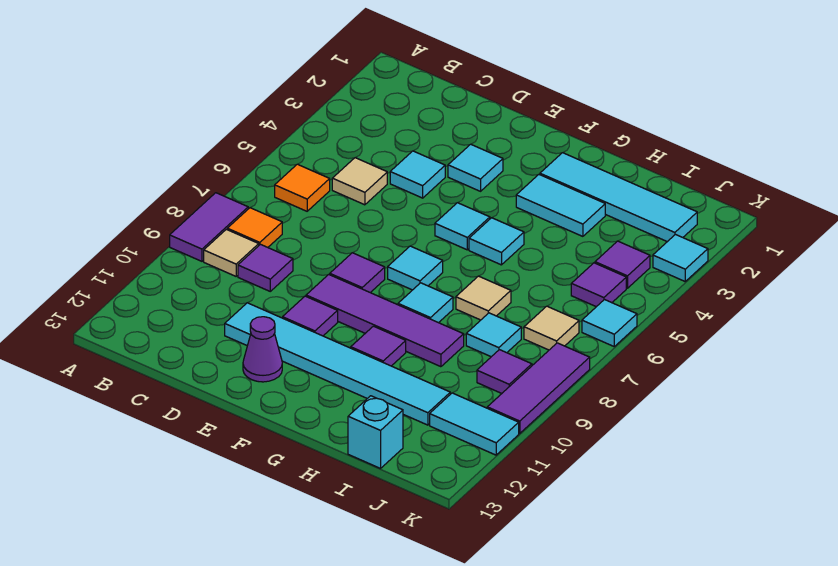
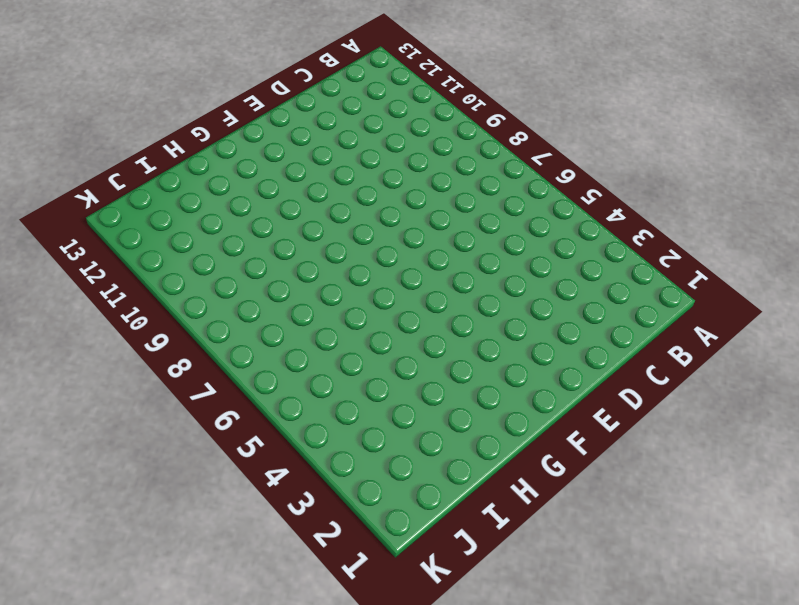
none -> purple tile A8:A9 level 1
none -> orange tile B6 level 1
none -> orange tile B8 level 1
none -> tan tile B9 level 1

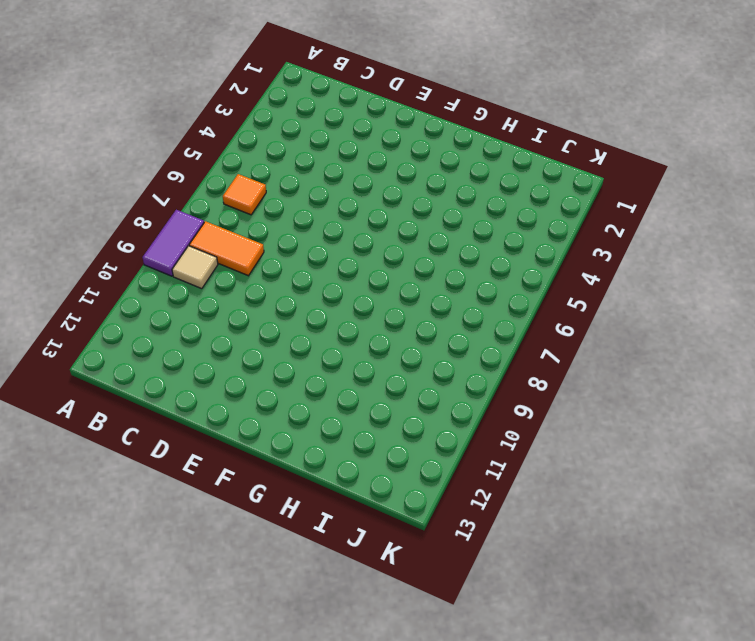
orange tile B8:C8 level 1 -> orange tile B8 level 1
none -> tan tile C5 level 1
none -> purple tile C9 level 1
none -> cyan tile D4 level 1
none -> cyan tile D11:I11 level 1

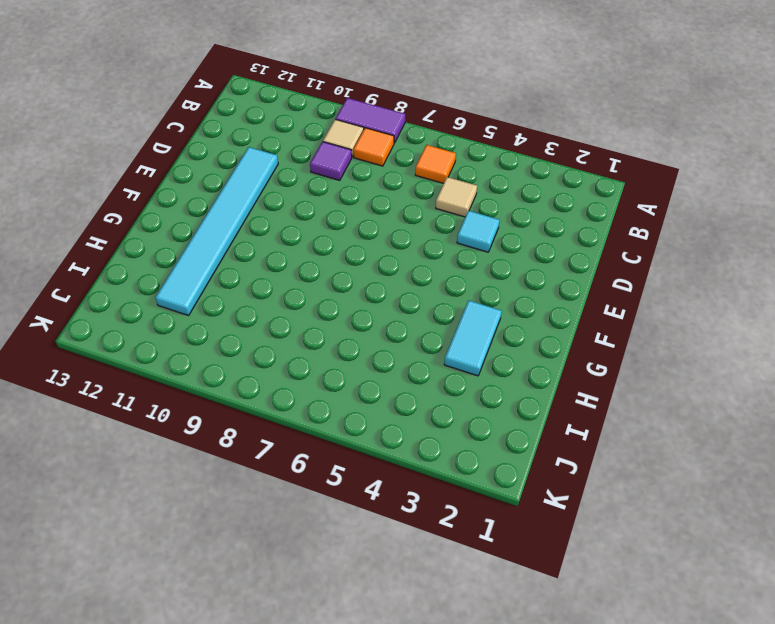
none -> cyan tile E3 level 1
none -> purple tile E8 level 1
none -> purple tile E9:H9 level 1
none -> purple tile E10 level 1

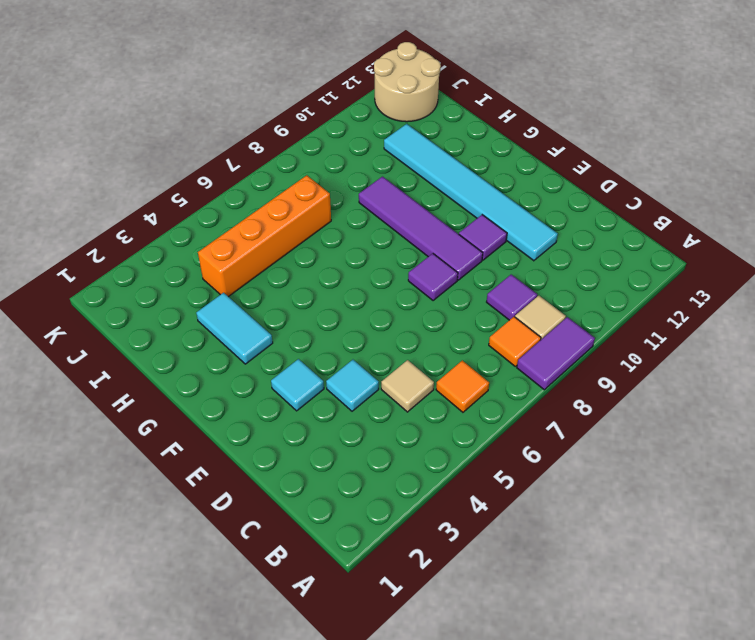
orange brick I4:I7 level 1 -> none
tan round brick J12:K13 level 1 -> none
none -> purple cone E12 level 1
none -> cyan tile F5 level 1
none -> cyan tile F7 level 1
none -> cyan tile G2:J2 level 1

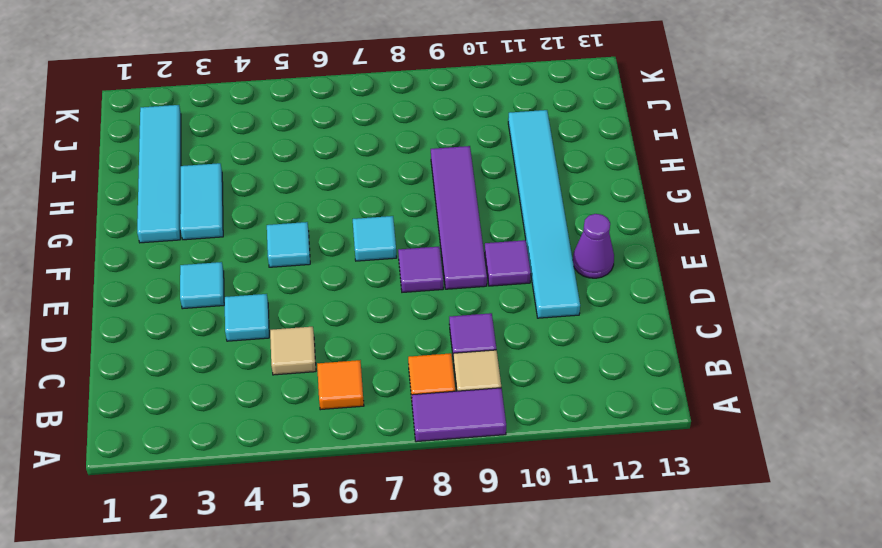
none -> cyan tile G5 level 1
none -> cyan tile G8 level 1
none -> purple tile G10 level 1
none -> tan tile H7 level 1

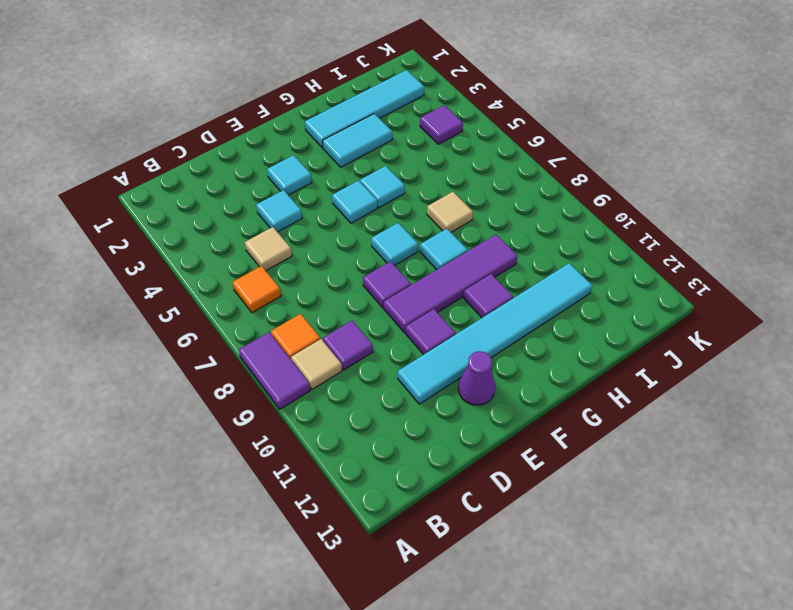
none -> cyan tile I8 level 1
none -> cyan brick I13 level 1
none -> purple tile J5 level 1
none -> tan tile J7 level 1

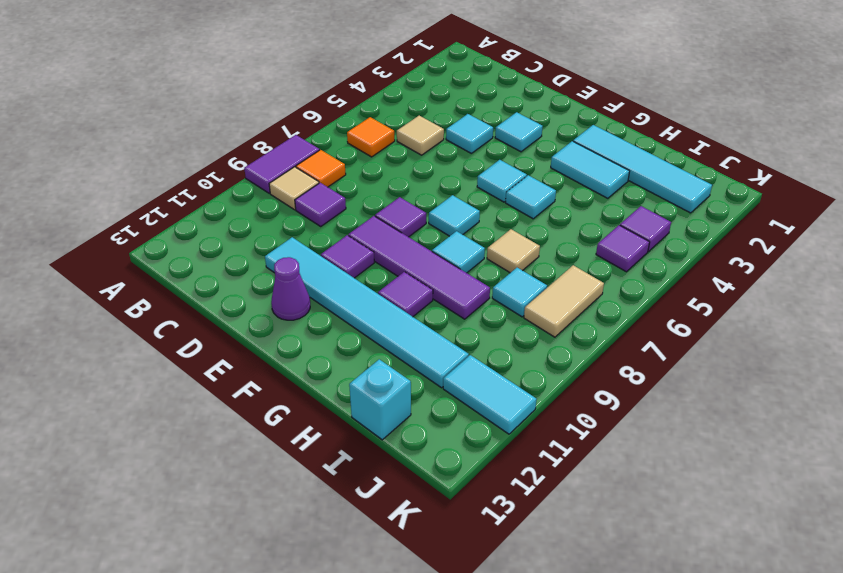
tan tile J7:J8 level 1 -> tan tile J7 level 1
none -> purple tile J9 level 1
none -> cyan tile K3 level 1
none -> cyan tile K6 level 1
none -> purple tile K8:K10 level 1

